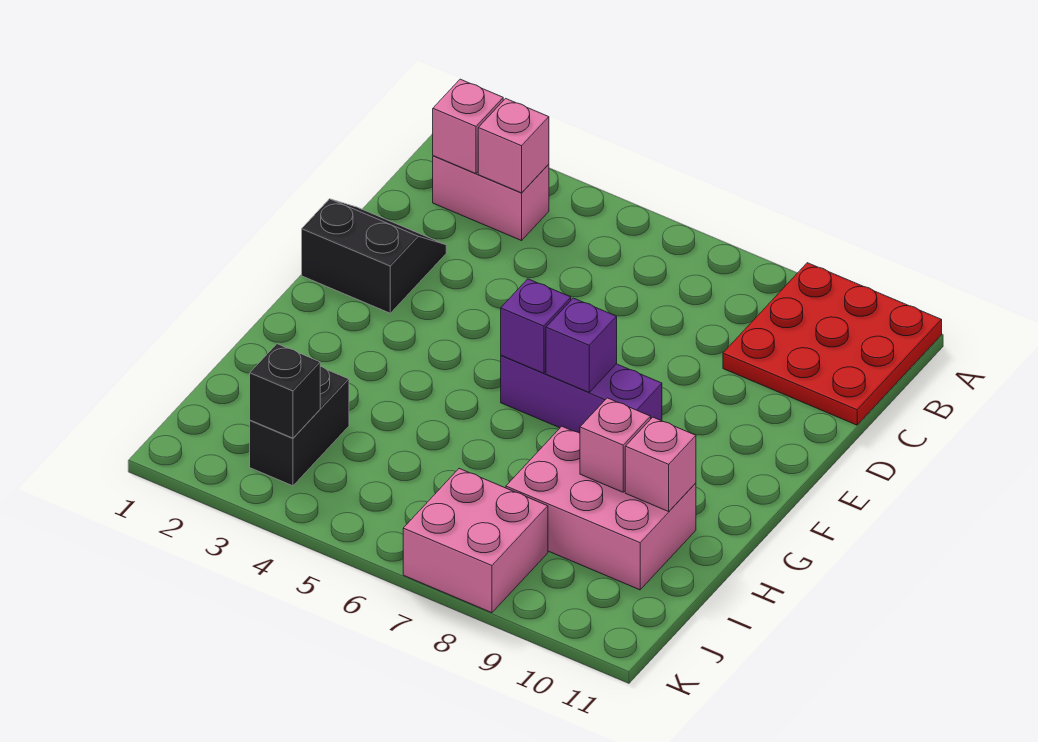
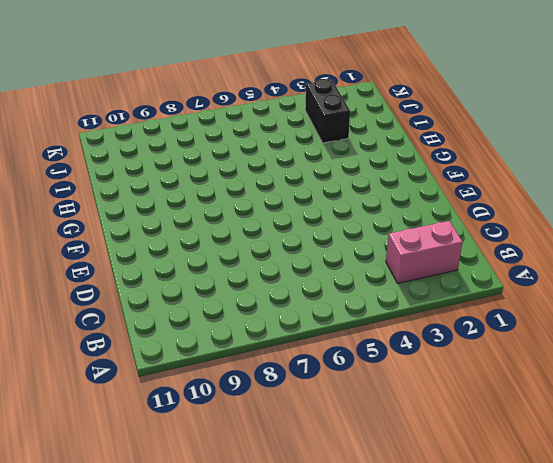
none -> red plate A9:C11 level 1
none -> black slope D1:E2 level 1 top E
none -> purple brick F6:F8 level 1

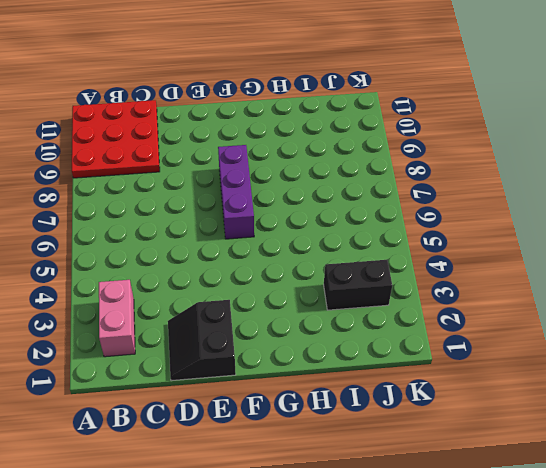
none -> pink brick H8:I10 level 1
none -> pink brick J7:K8 level 1
none -> pink brick B2 level 2

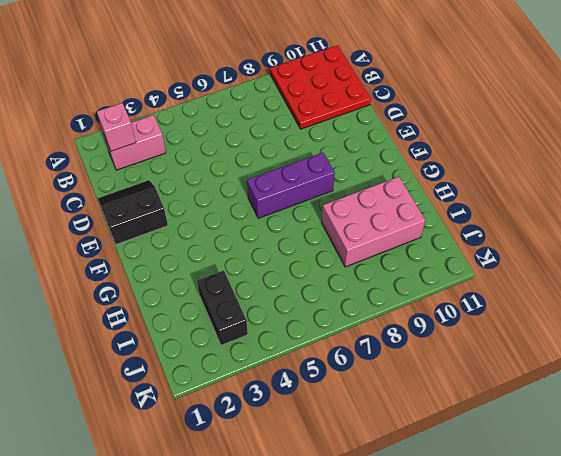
none -> pink brick J7:K8 level 1
none -> pink brick B3 level 2
none -> purple brick F6 level 2

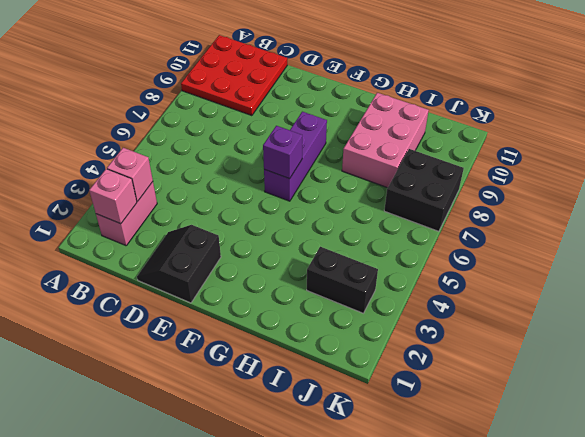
black brick J7:K8 level 1 -> pink brick J7:K8 level 1
none -> purple brick F7 level 2
none -> pink brick H9 level 2
none -> pink brick H10 level 2

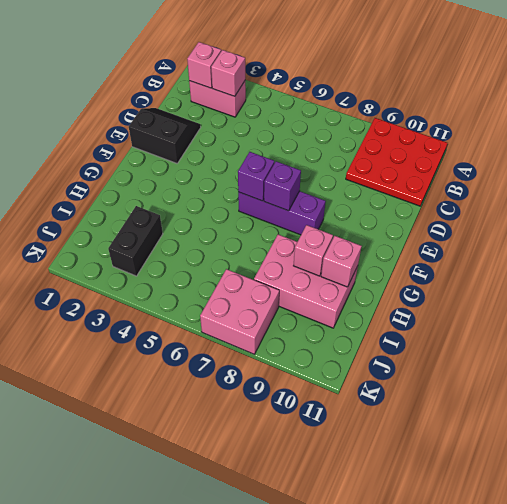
none -> black brick J3 level 2

